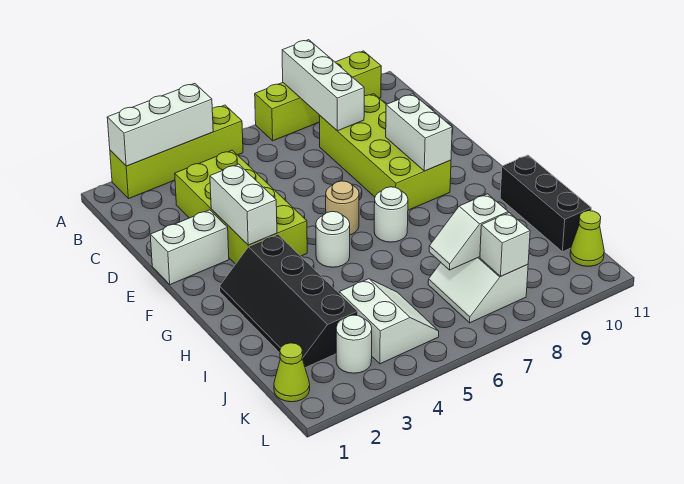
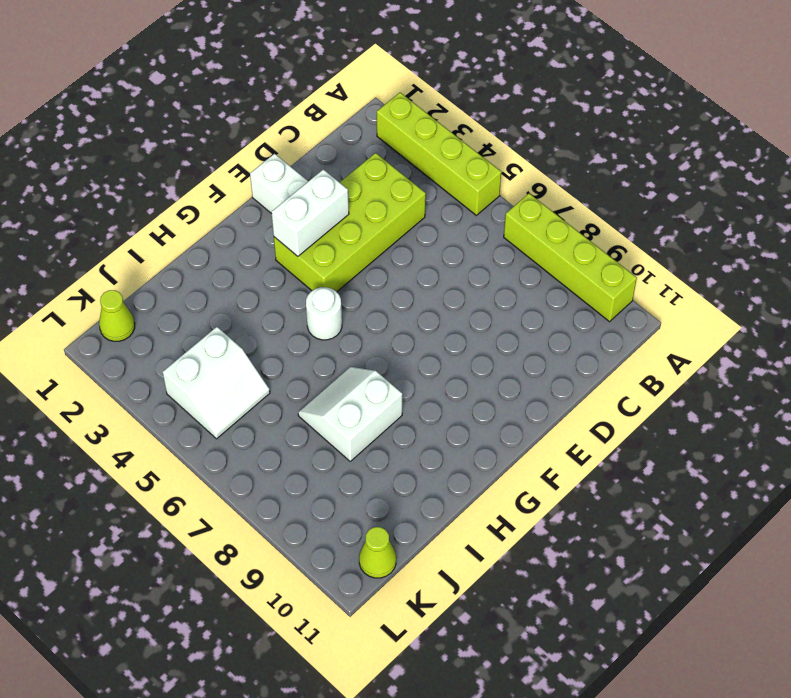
white slope H7:I8 level 1 top 8 -> white slope J7:K8 level 1 top 8
none -> lime brick C8:F9 level 1
none -> tan round brick F6 level 1
none -> black slope G2:J3 level 1 top 3

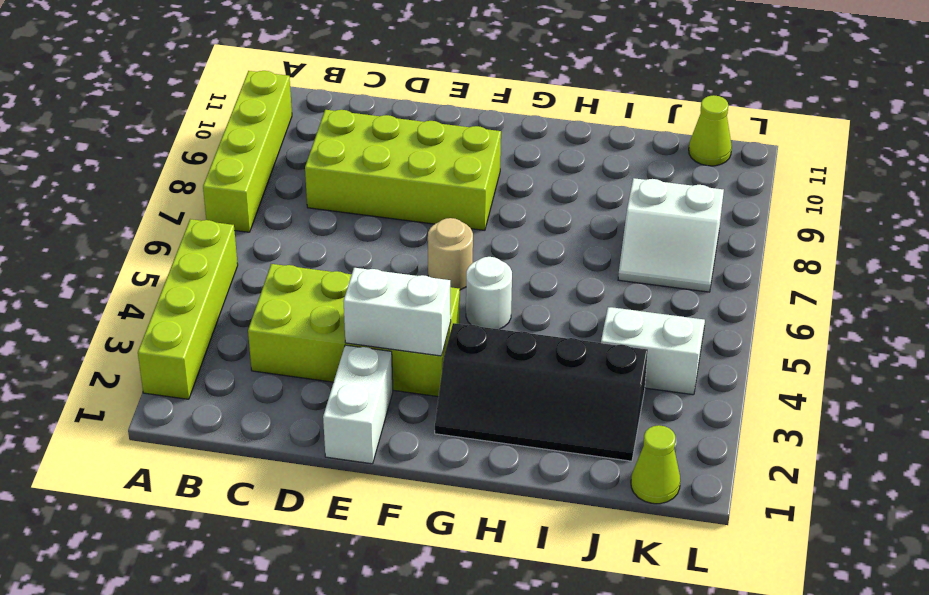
none -> white round brick G7 level 1
none -> black brick H11:J11 level 1
none -> white round brick K3 level 1

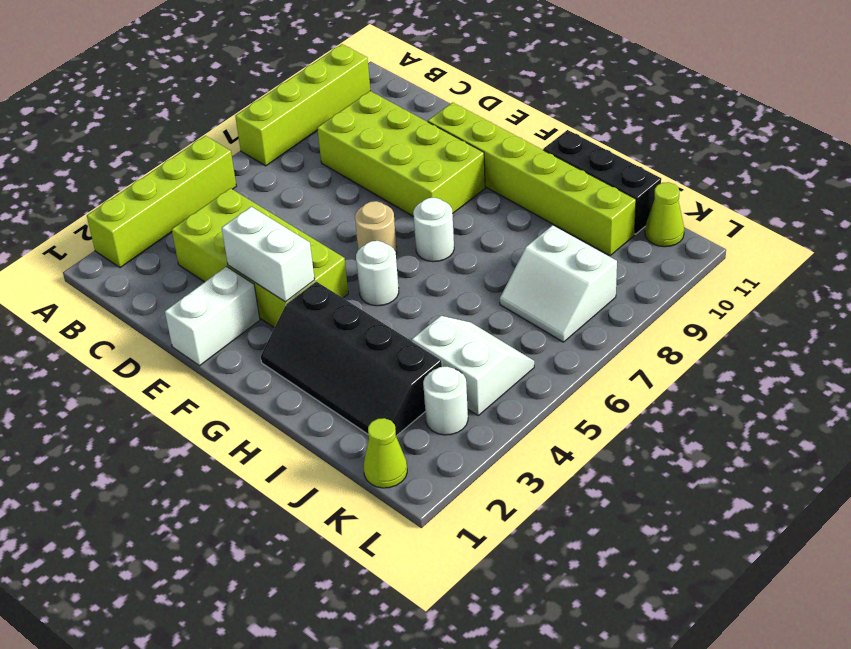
lime brick E10:J10 level 1 -> none
none -> white brick A2:A4 level 2
none -> white brick A8:C8 level 2
none -> white brick E9:F9 level 2

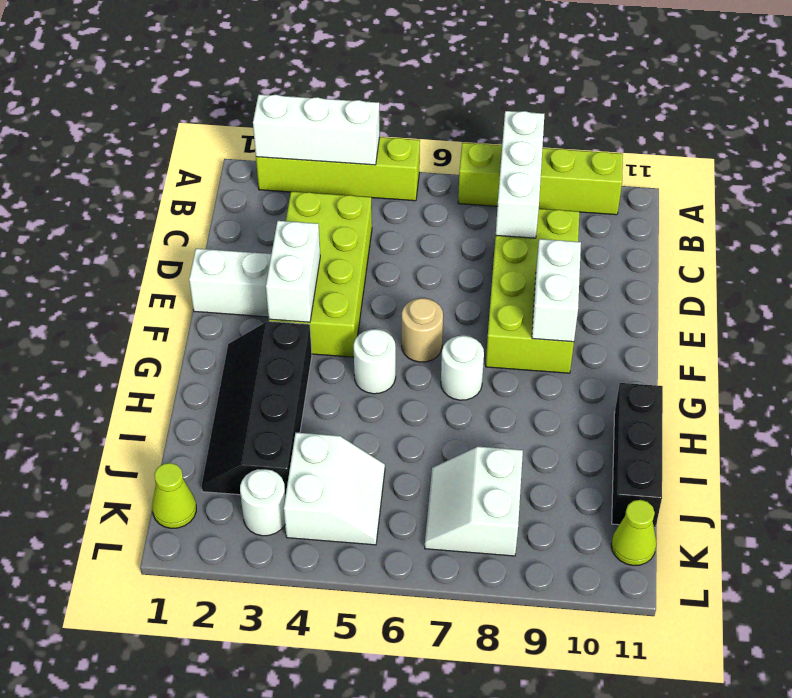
none -> white slope J7:J8 level 2 top 8
none -> white brick K8 level 2

